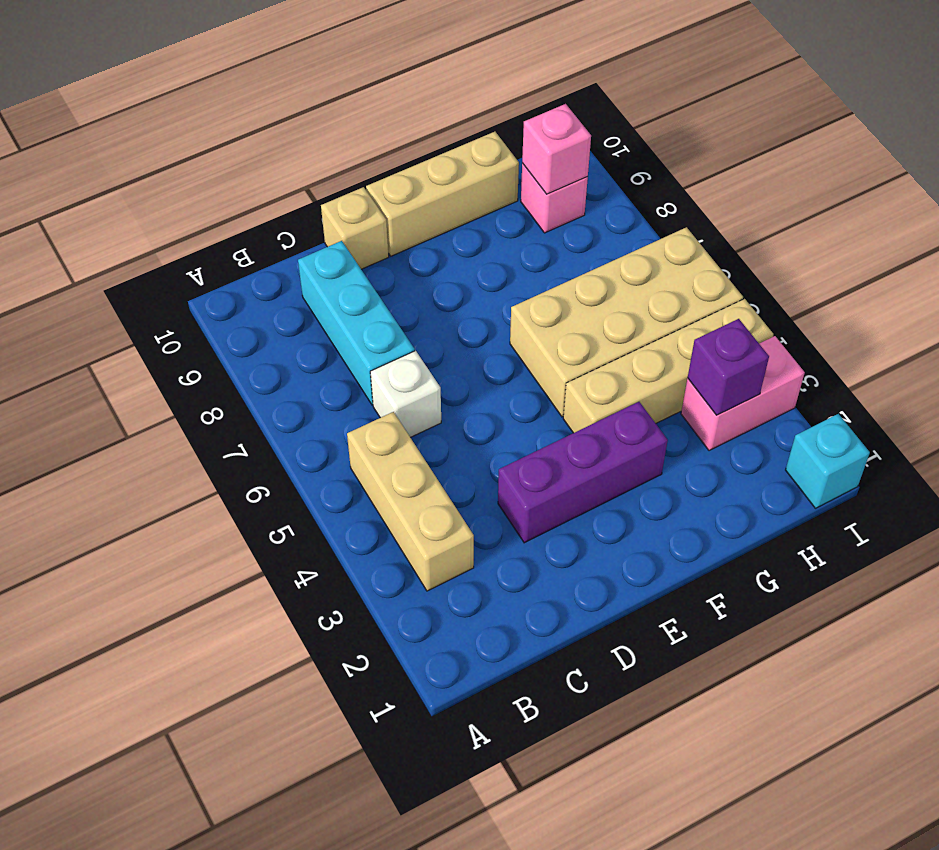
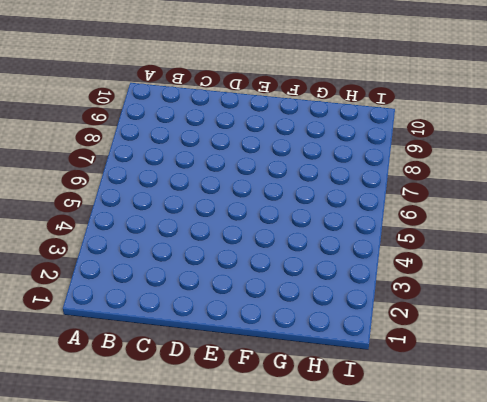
none -> tan brick B3:B5 level 1
none -> white brick C6 level 1
none -> cyan brick C7:C9 level 1

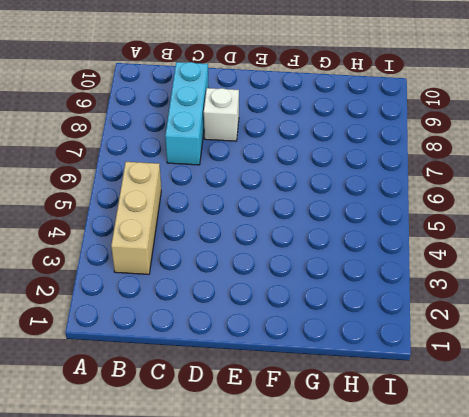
white brick D8 level 1 -> white brick C6 level 1
none -> purple brick D3:F3 level 1
none -> tan brick D10 level 1
none -> tan brick E10:G10 level 1

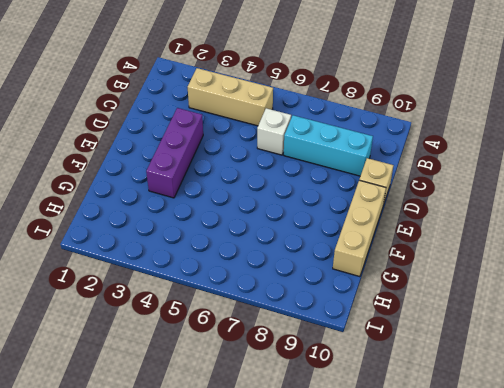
none -> tan brick F4:I4 level 1
none -> tan brick F5:I6 level 1
none -> pink brick H3:I3 level 1

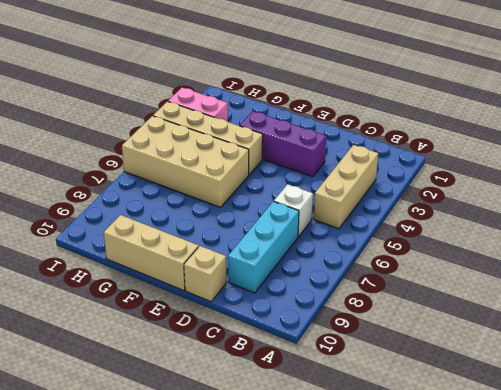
none -> pink brick H9 level 1
none -> cyan brick I1 level 1
none -> purple brick H3 level 2

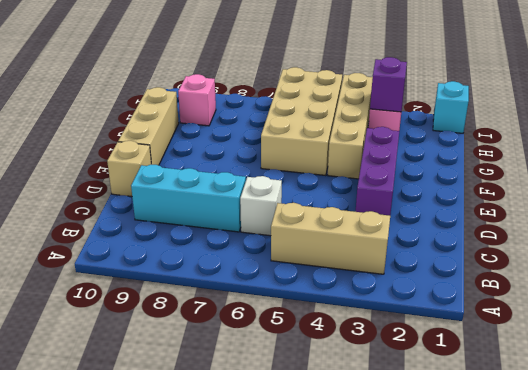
none -> pink brick H9 level 2

